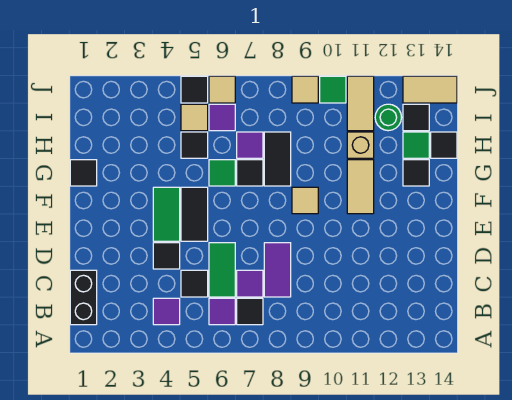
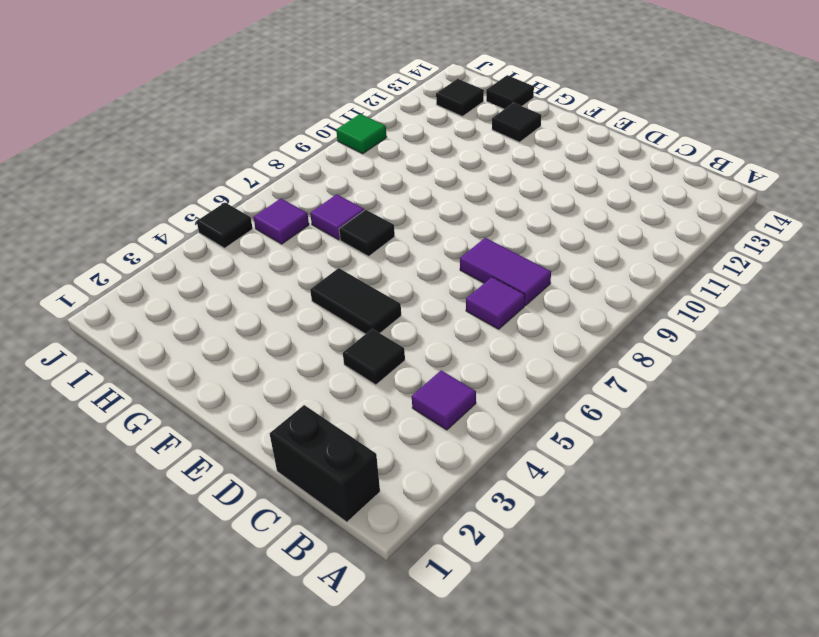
none -> purple tile B6 level 1
none -> black tile B7 level 1
none -> black tile C5 level 1
none -> green tile C6:D6 level 1

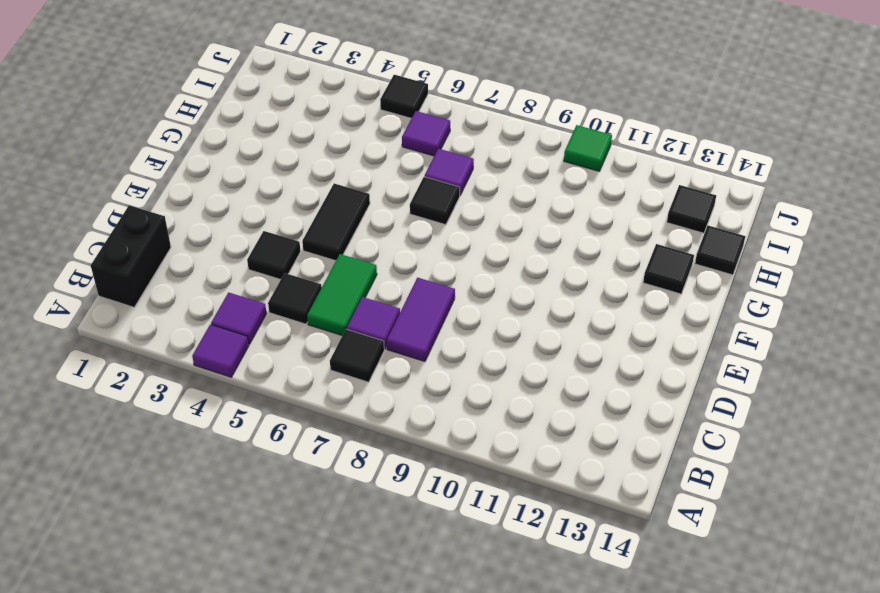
purple tile A4 level 1 -> purple tile B6 level 1
none -> green tile E4:F4 level 1
none -> tan tile F9 level 1
none -> tan tile F11:G11 level 1
none -> black tile G1 level 1

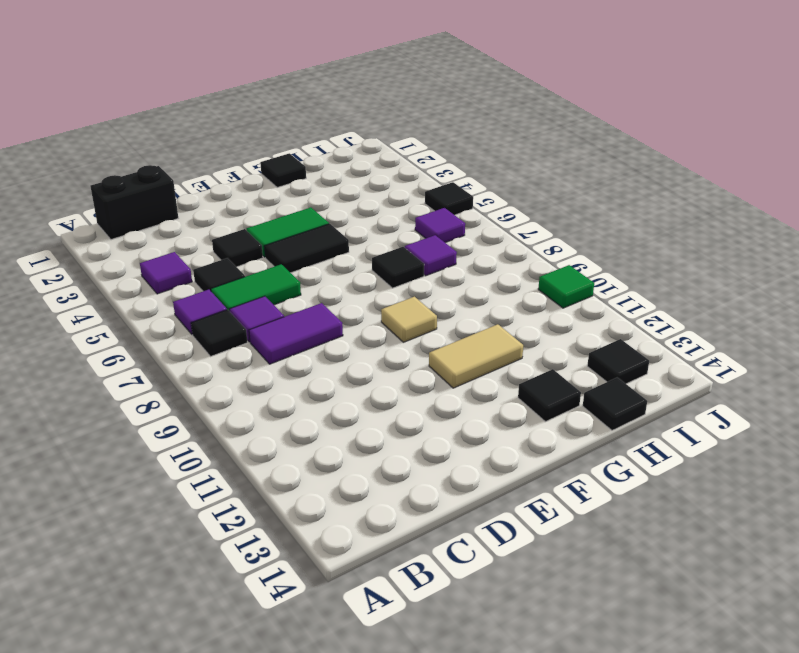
none -> green tile G6 level 1
none -> black tile G8:H8 level 1
none -> black tile H5 level 1
none -> tan brick H11 level 1

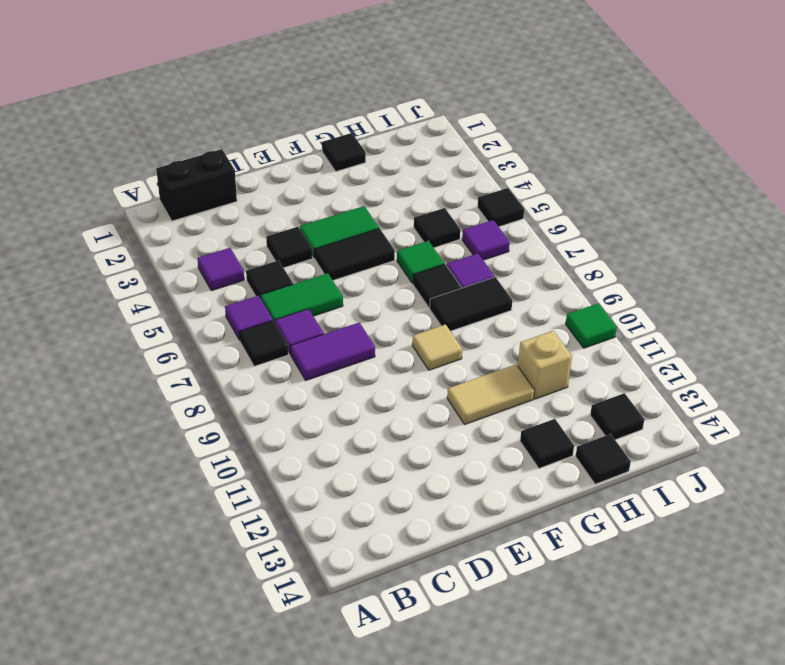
none -> green tile H13 level 1
none -> tan tile I5 level 1
none -> tan tile I11:J11 level 1
none -> green round brick I12 level 1

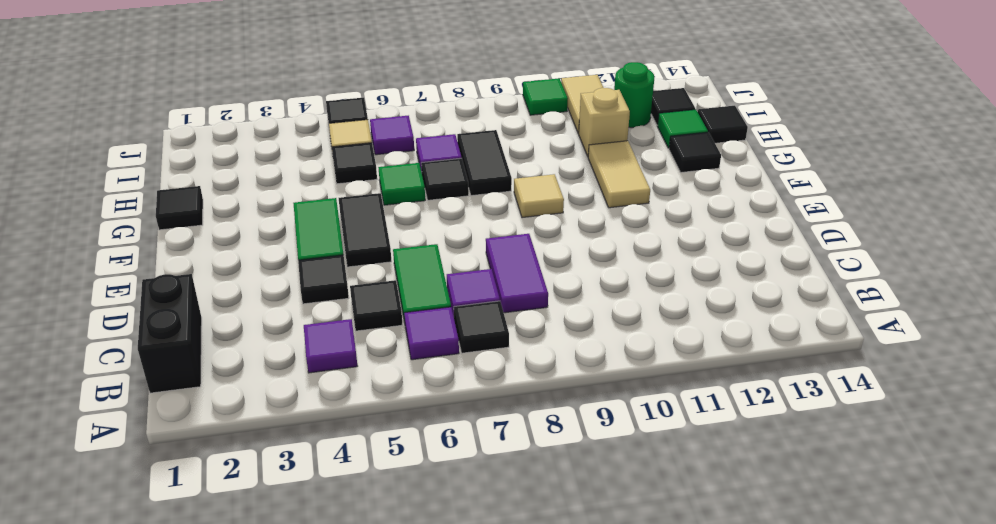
none -> tan tile J6 level 1
none -> tan tile J9 level 1
none -> tan tile J13:J14 level 1

